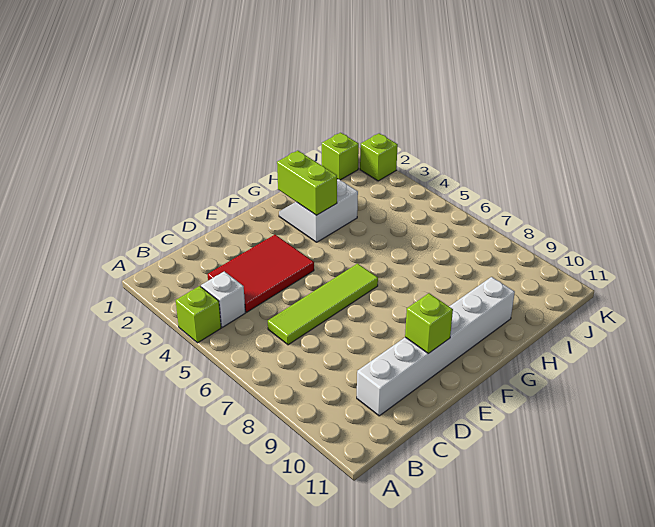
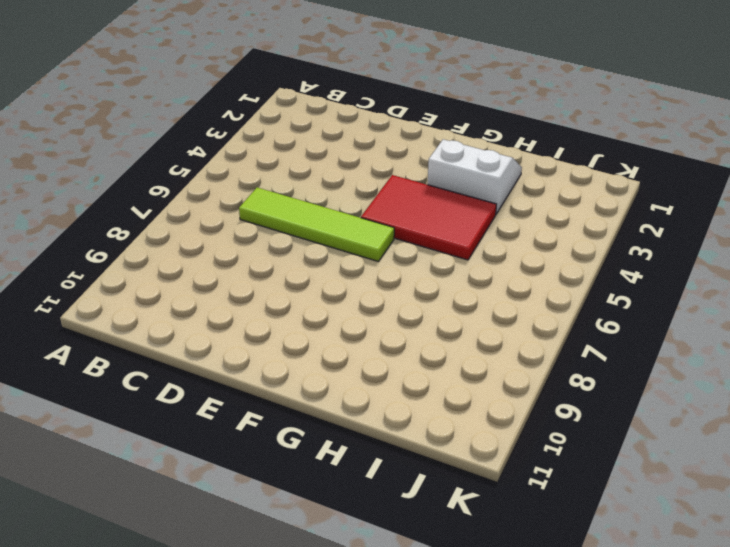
red tile F4:H5 level 1 -> red tile C3:E4 level 1
none -> lime brick A4 level 1
none -> white brick B4 level 1

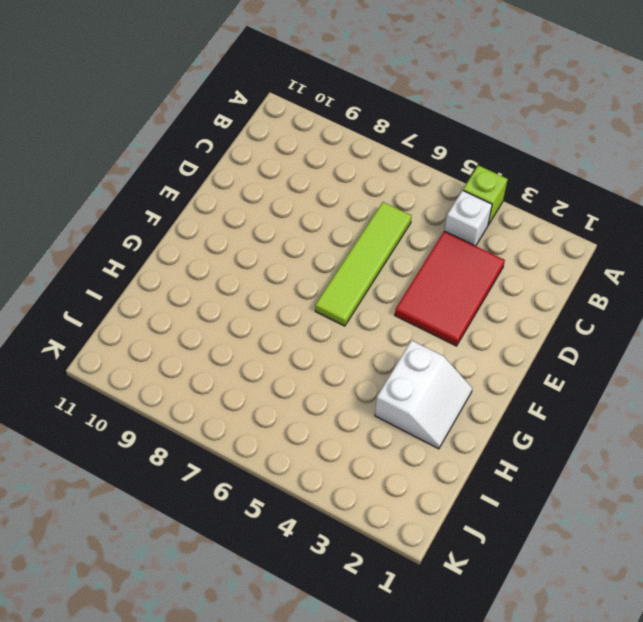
none -> white brick C10:H10 level 1
none -> lime brick J1 level 1

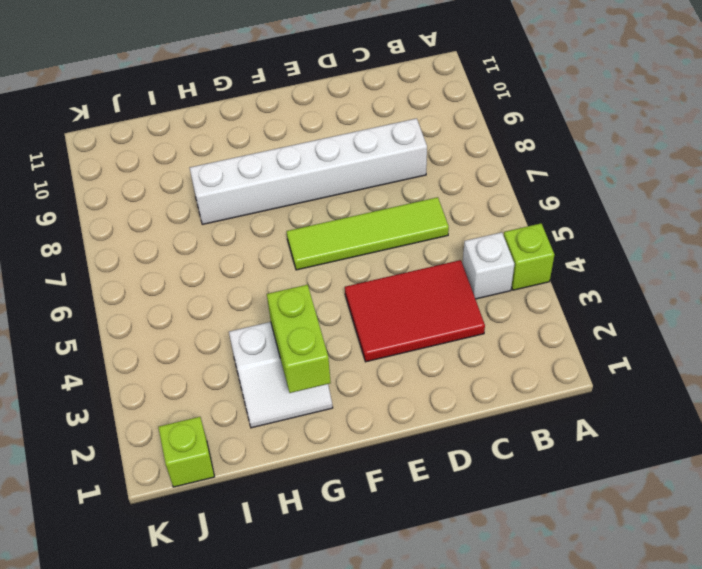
white brick C8:H8 level 1 -> white brick C10:H10 level 1
none -> lime brick K2 level 1
none -> lime brick E10 level 2

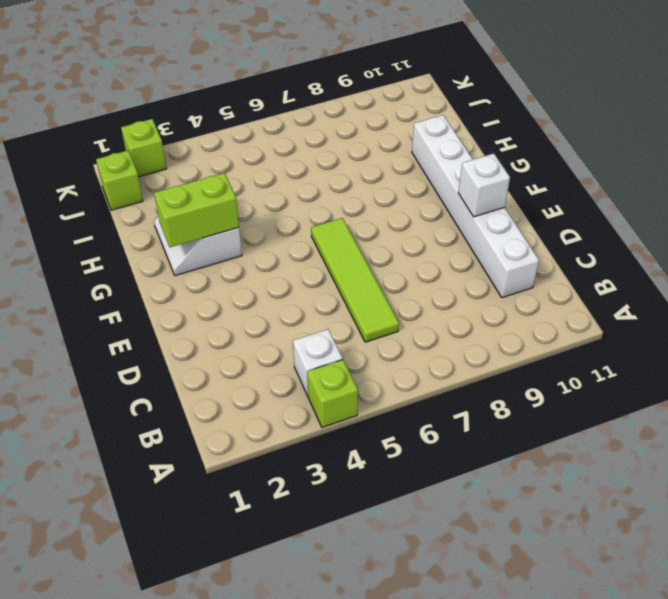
white brick E10 level 2 -> lime brick E10 level 2
none -> red tile C3:E4 level 1

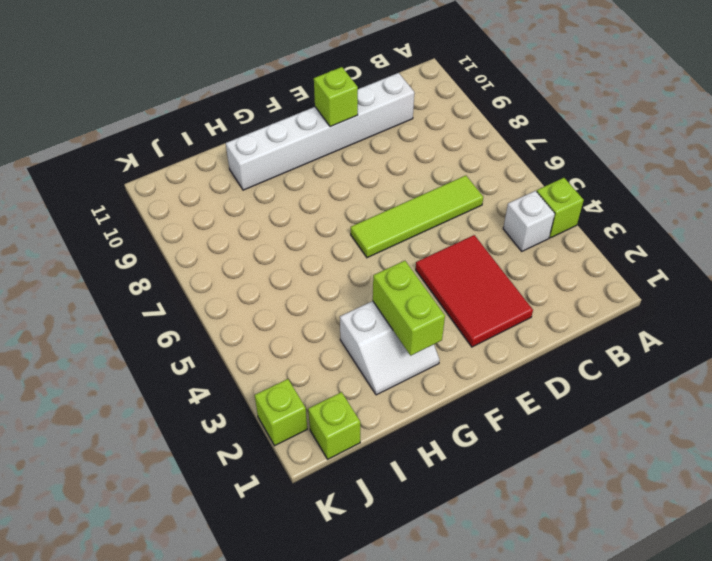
red tile D2:E4 level 1 -> red tile C3:E4 level 1

